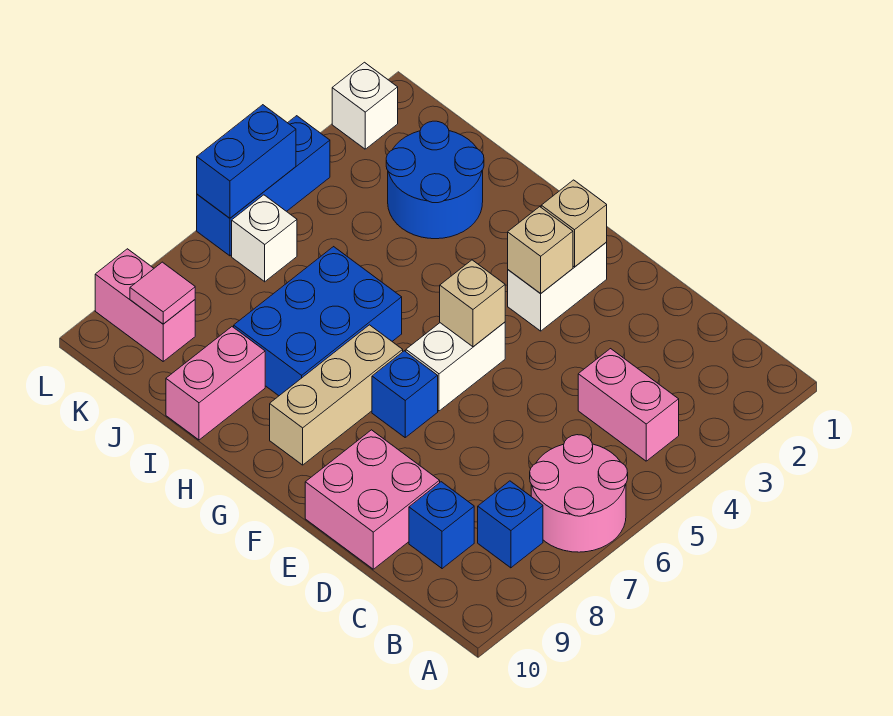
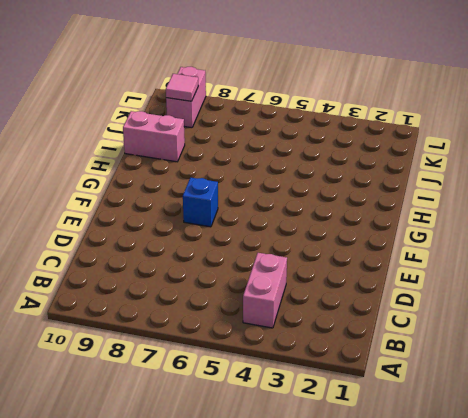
none -> pink round brick A6:B7 level 1
none -> blue brick B8 level 1
none -> blue brick C9 level 1

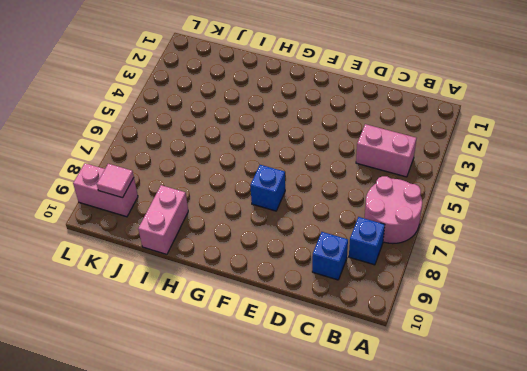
none -> pink brick D9:E10 level 1
none -> white brick F2:F3 level 1
none -> white brick F5:F6 level 1

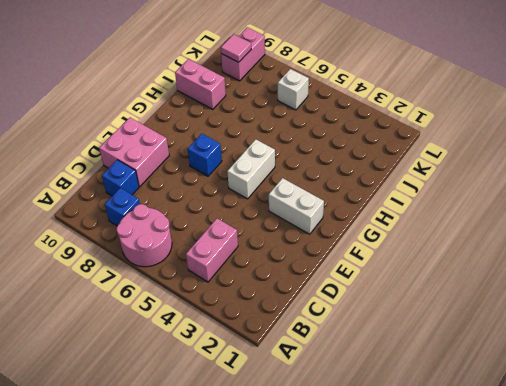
white brick F5:G5 level 1 -> white brick F5:F6 level 1
none -> tan brick G7:G9 level 1
none -> blue brick H6:I8 level 1
none -> blue round brick I2:J3 level 1

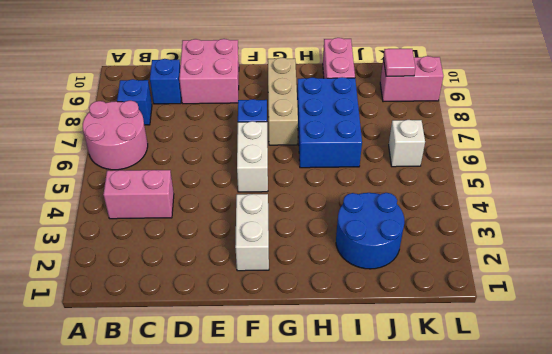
none -> white brick L2 level 1
none -> blue brick L4:L6 level 1
none -> tan brick F2 level 2

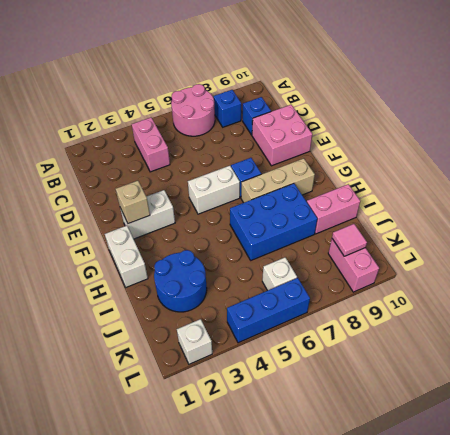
white brick G1:H1 level 1 -> none
none -> tan brick F3 level 2
none -> tan brick F5 level 2
none -> blue brick L5:L6 level 2

